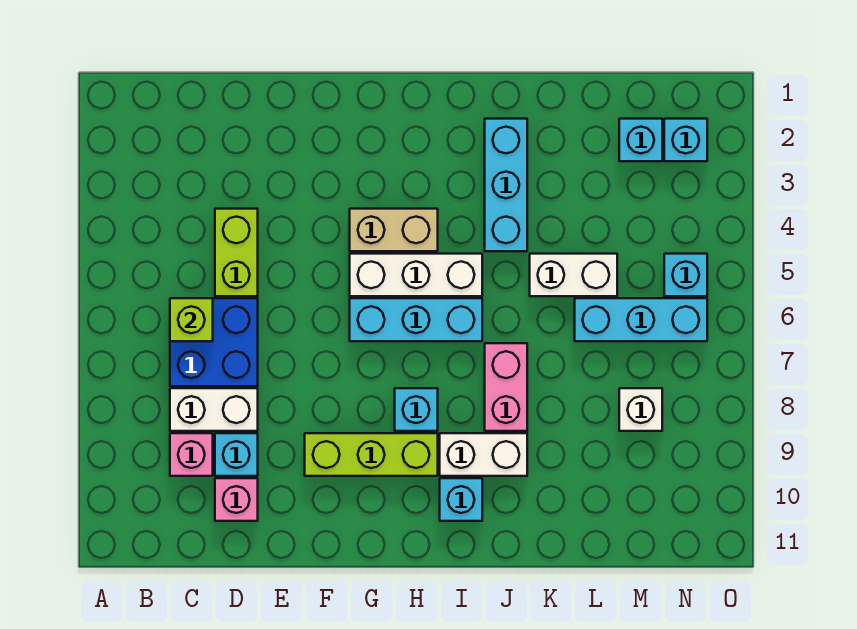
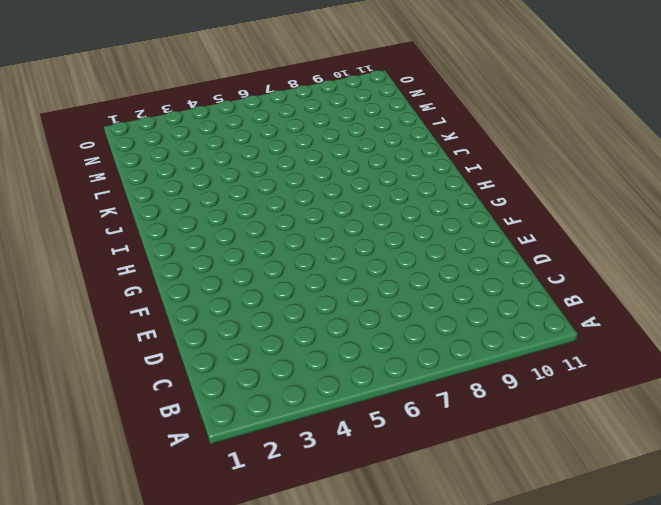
none -> blue brick C6:D7 level 1
none -> white brick C8:D8 level 1
none -> pink brick C9 level 1

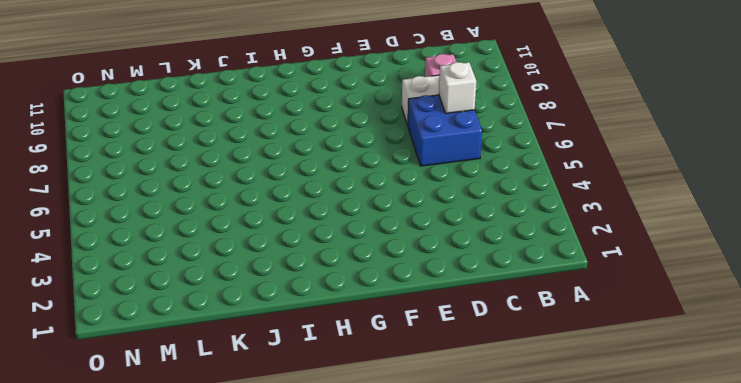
white brick C7 level 2 -> white brick M8 level 1
none -> lime brick D4:D5 level 1
none -> cyan brick D9 level 1
none -> pink brick D10 level 1

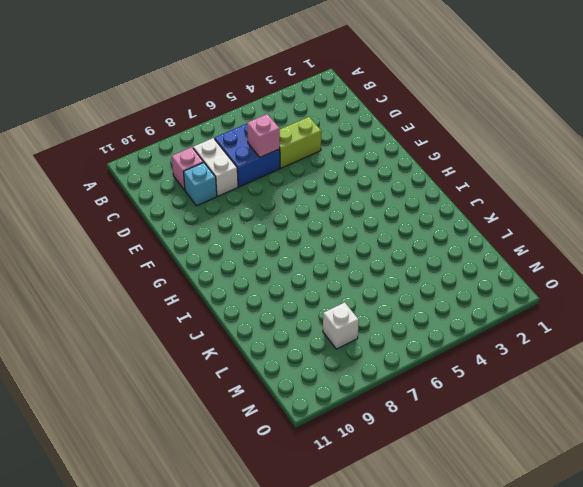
pink brick D6 level 2 -> pink brick D10 level 1
none -> lime brick F9:H9 level 1
none -> tan brick G4:H4 level 1
none -> white brick G5:I5 level 1

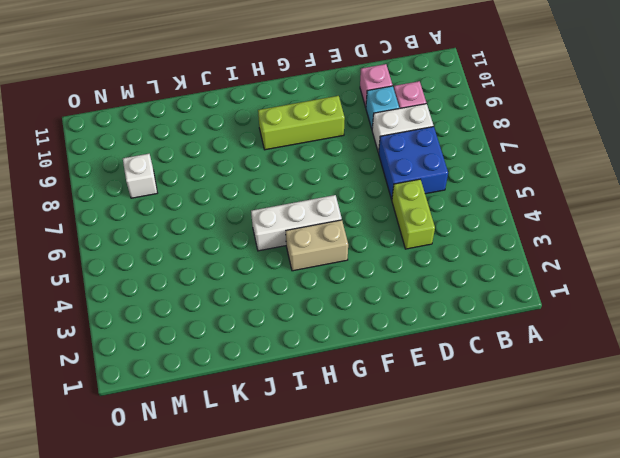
none -> cyan brick G6:I6 level 1
none -> cyan brick H8 level 1
none -> white brick I9:J9 level 1

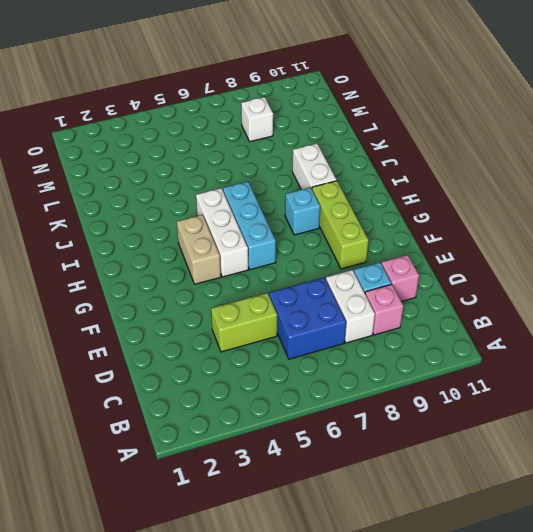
none -> cyan brick I10 level 1
none -> cyan brick J2:J4 level 1
none -> pink brick J7:J8 level 1

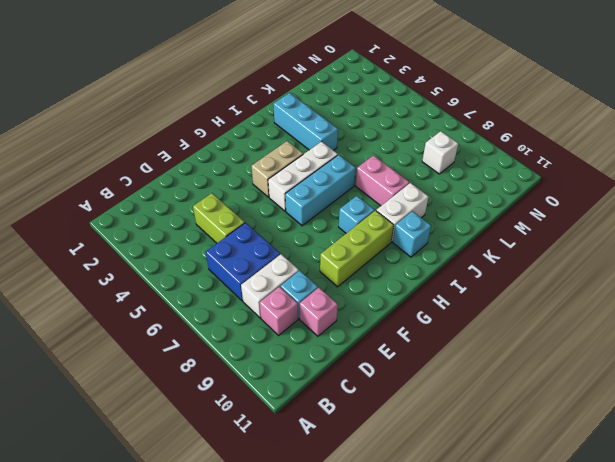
none -> white brick K5:L5 level 1
none -> cyan brick L6:N6 level 1
none -> cyan brick M2 level 1

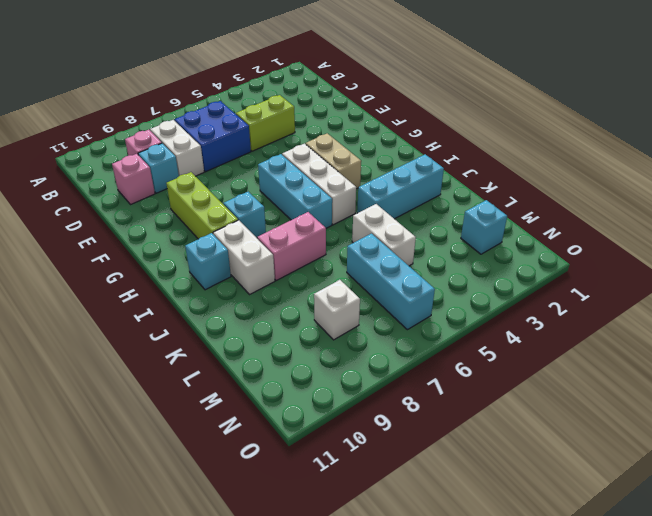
none -> cyan brick N2 level 1
none -> cyan brick N5 level 1
none -> lime brick C6 level 2

